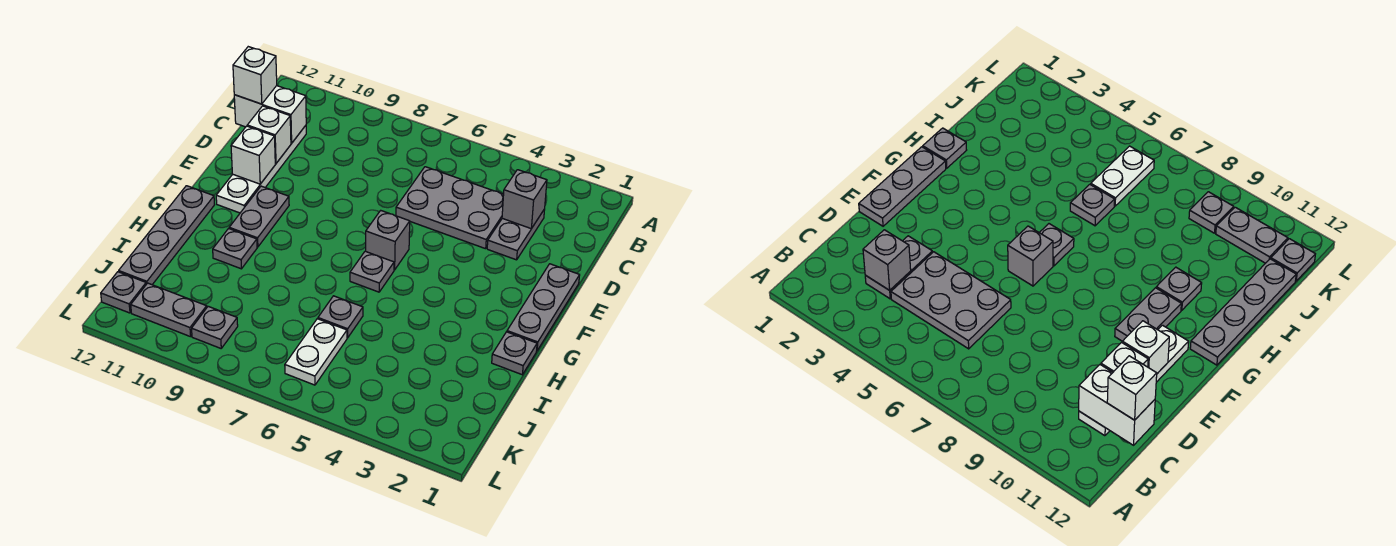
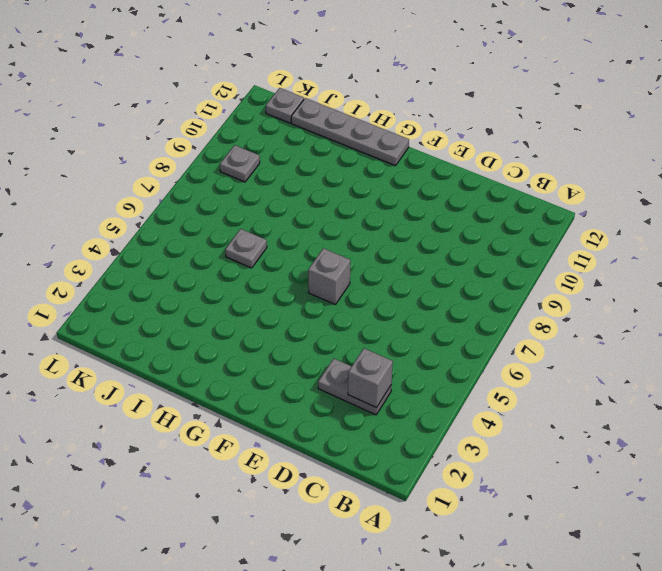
none -> grey plate C4:D6 level 1
none -> white plate C11:F11 level 1
none -> grey plate E1:G1 level 1

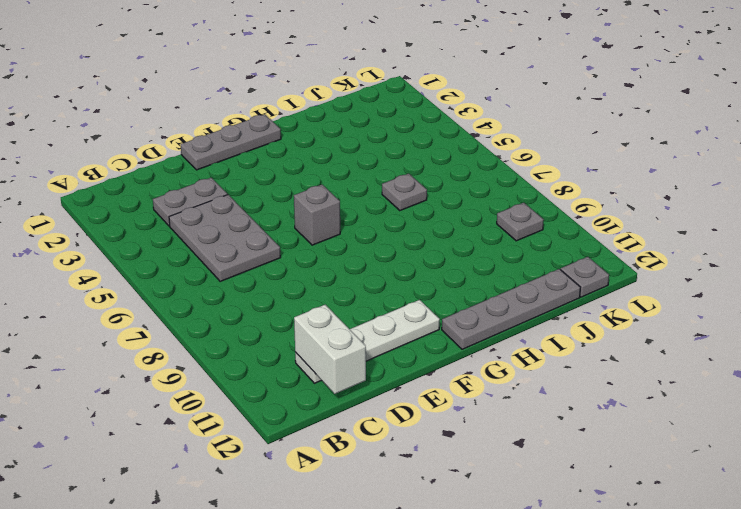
none -> grey plate F10:G10 level 1
none -> grey plate G6 level 1
none -> grey plate H1 level 1

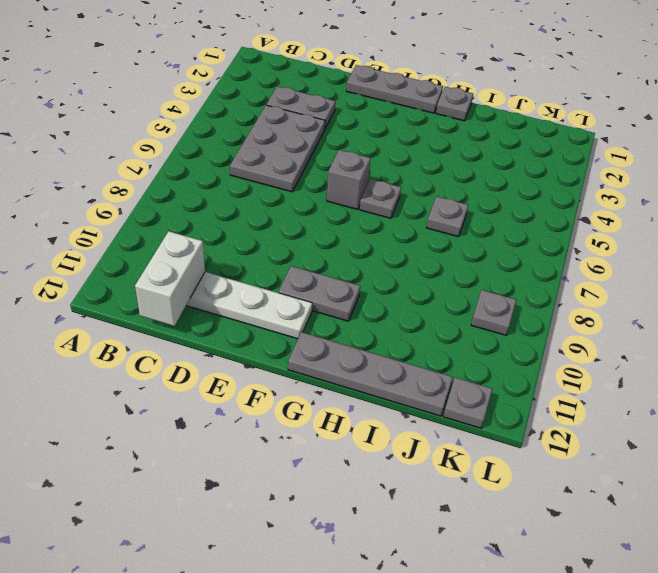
none -> grey plate H10 level 1
none -> white plate J6:K6 level 1
none -> grey plate K10:K11 level 1

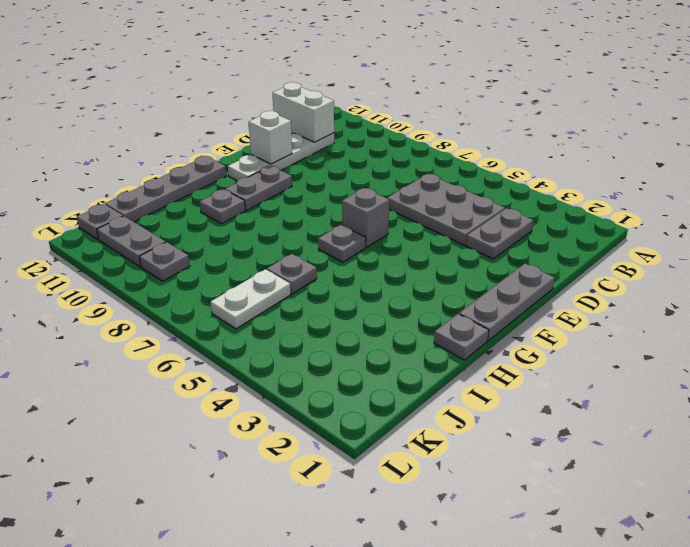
none -> grey brick C3 level 2
none -> white brick D11 level 2
none -> white brick C12 level 3

